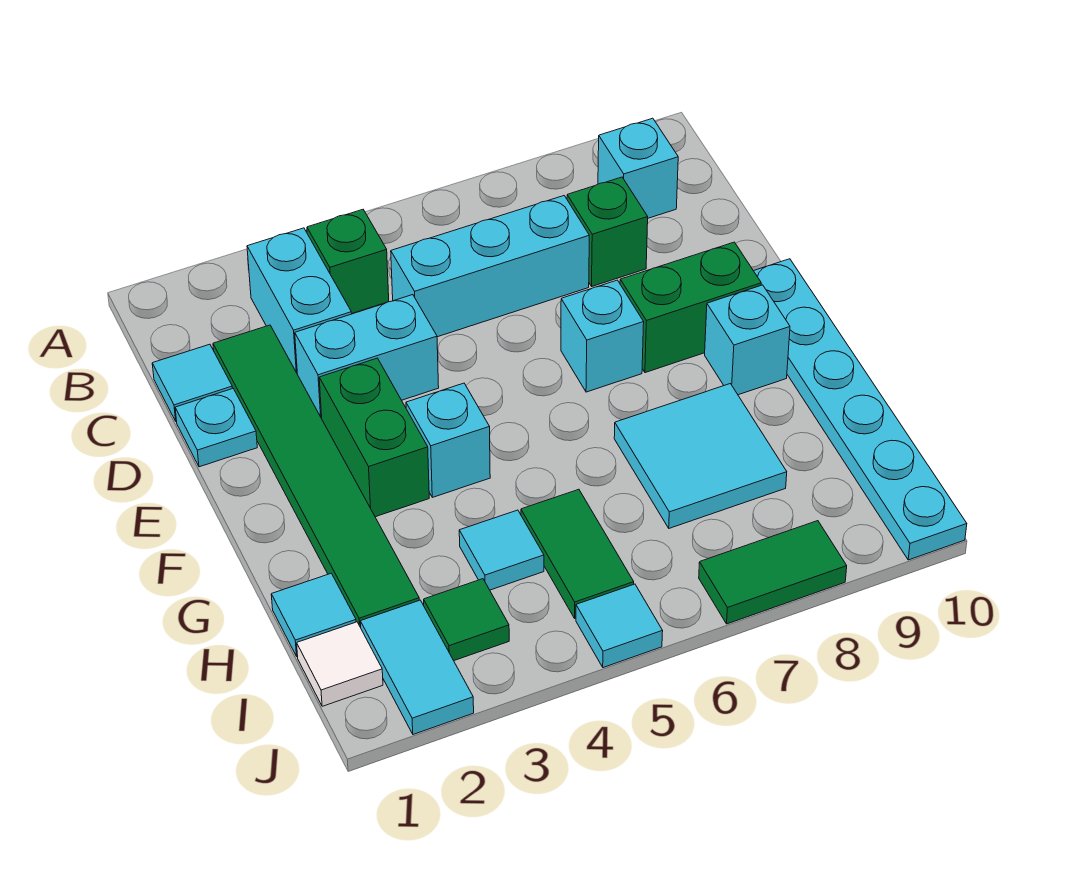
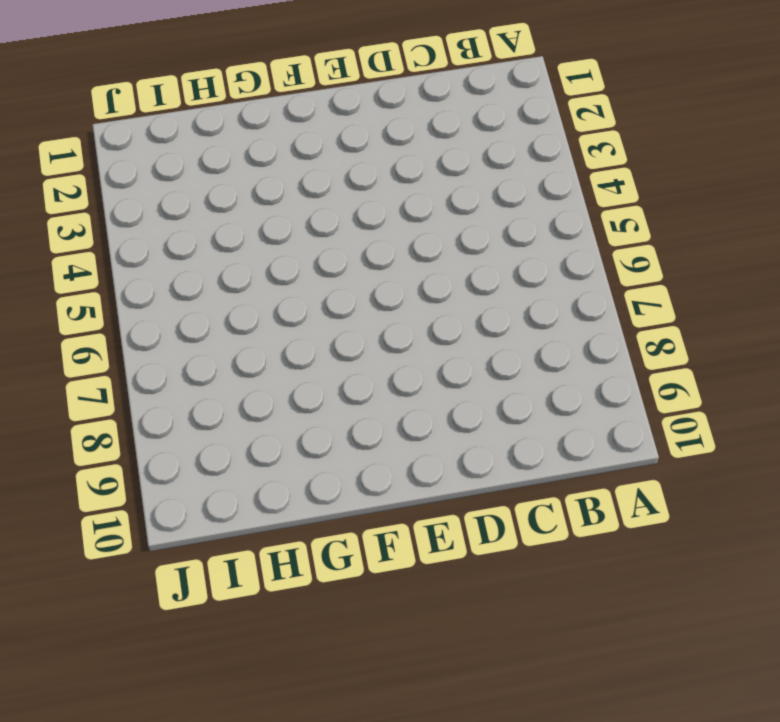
none -> cyan brick B3:C3 level 1
none -> green brick B4 level 1
none -> cyan brick B9 level 1

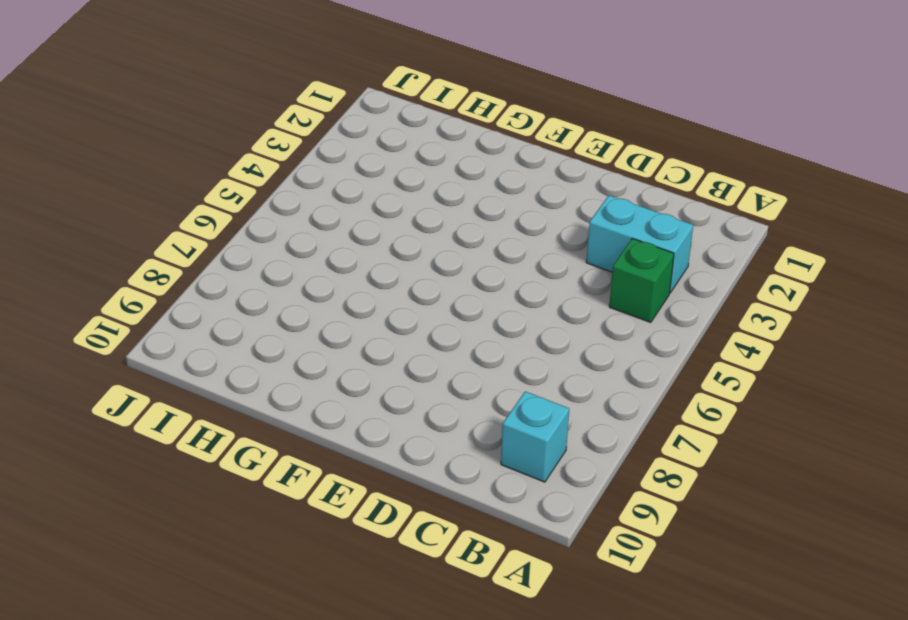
none -> cyan tile C1 level 1
none -> green tile C2:H2 level 1
none -> cyan brick C5:C7 level 1

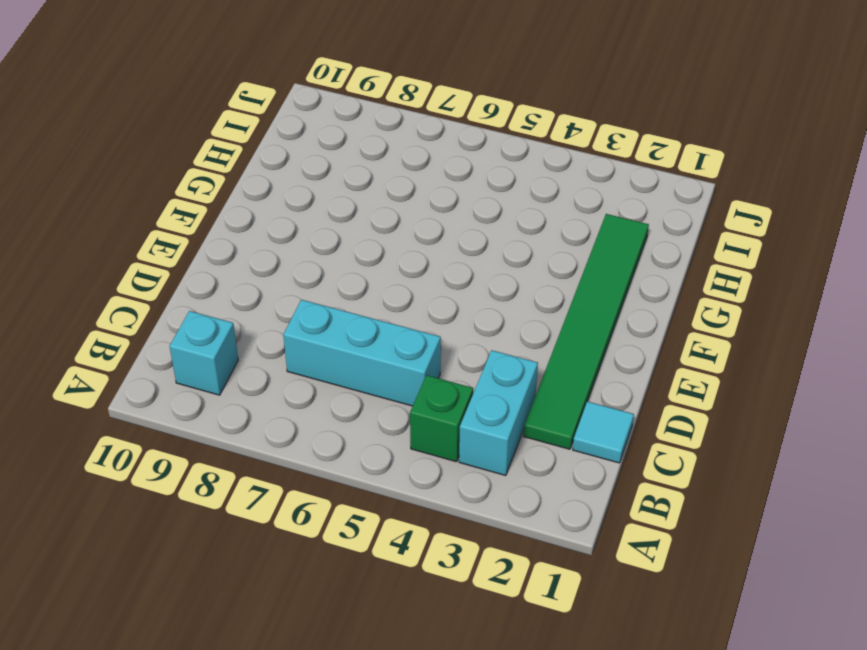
none -> green brick C8 level 1
none -> cyan plate D1 level 1
none -> cyan brick D3:D4 level 1

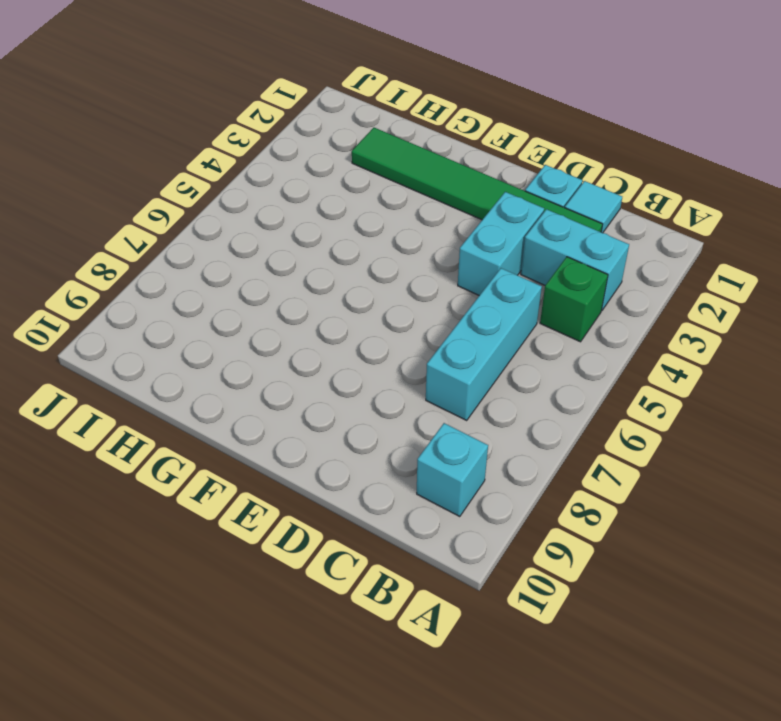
none -> green brick C8 level 1
none -> green brick E3:F3 level 1
none -> cyan brick E7 level 1

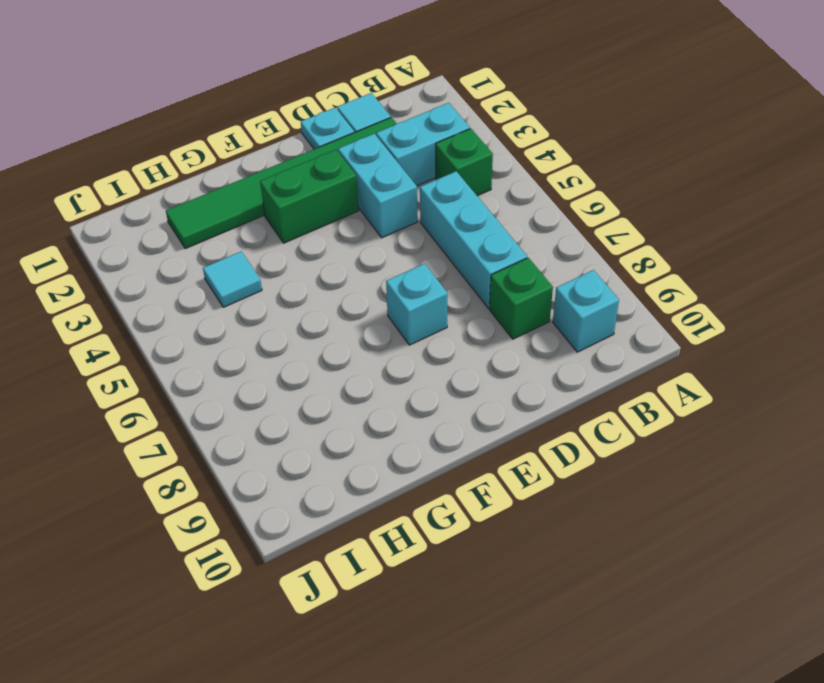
none -> green brick E8:E9 level 1
none -> cyan plate E10:J10 level 1
none -> cyan brick F4 level 1

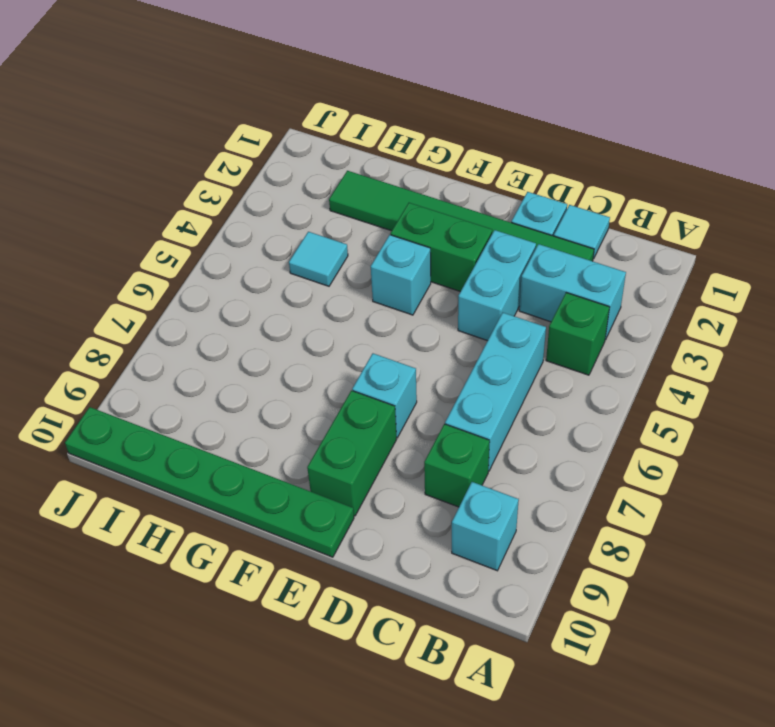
green plate E10:J10 level 1 -> cyan plate E10:J10 level 1
none -> cyan brick F9 level 1
none -> cyan tile G7:H8 level 1
none -> cyan tile H1 level 1

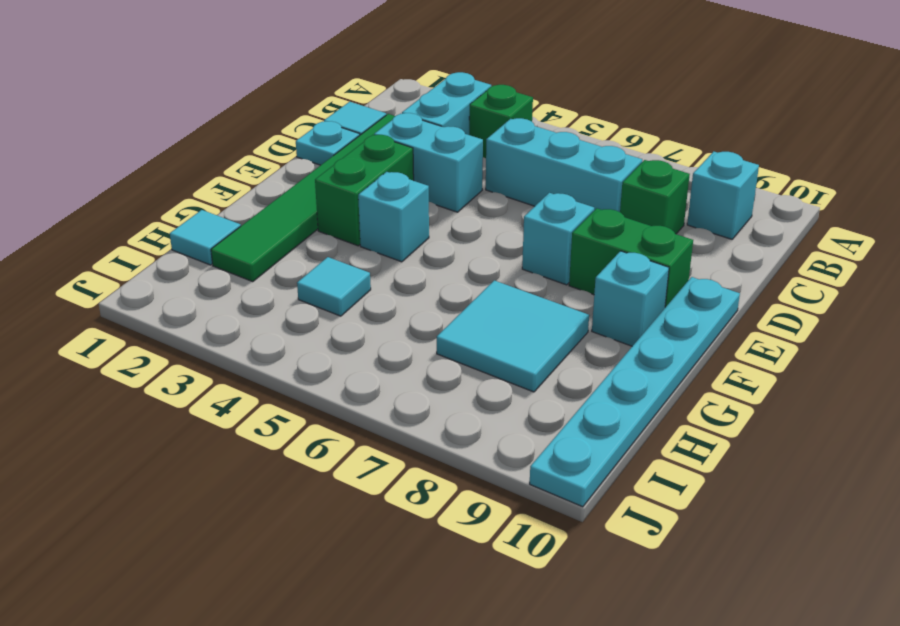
none -> green tile H5:I5 level 1
none -> white tile I1 level 1
none -> cyan tile I2:J2 level 1

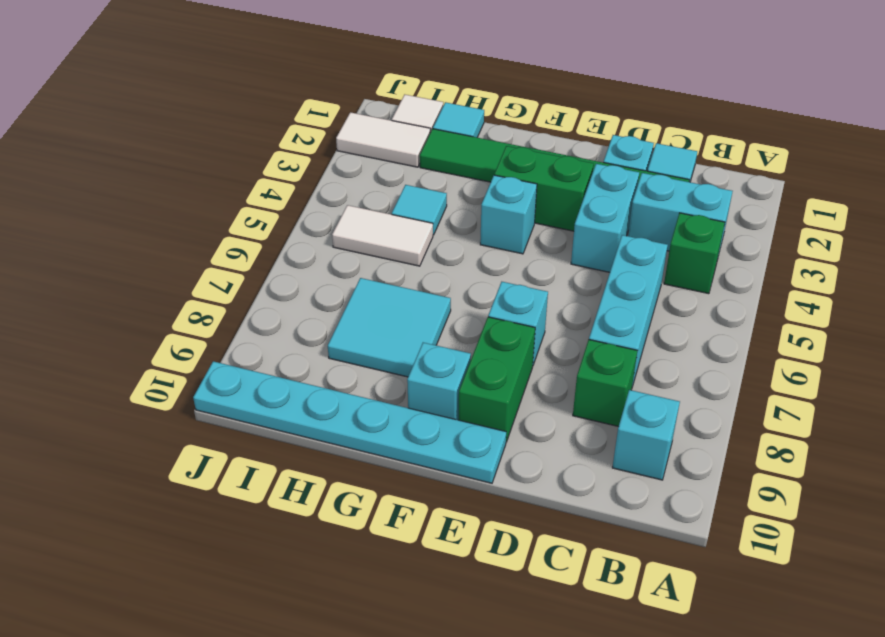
white tile H5:I5 level 1 -> green tile H5:I5 level 1
white tile I2:J2 level 1 -> cyan tile I2:J2 level 1
none -> green tile I3 level 1
none -> cyan tile J5 level 1
none -> green tile J7:J8 level 1

